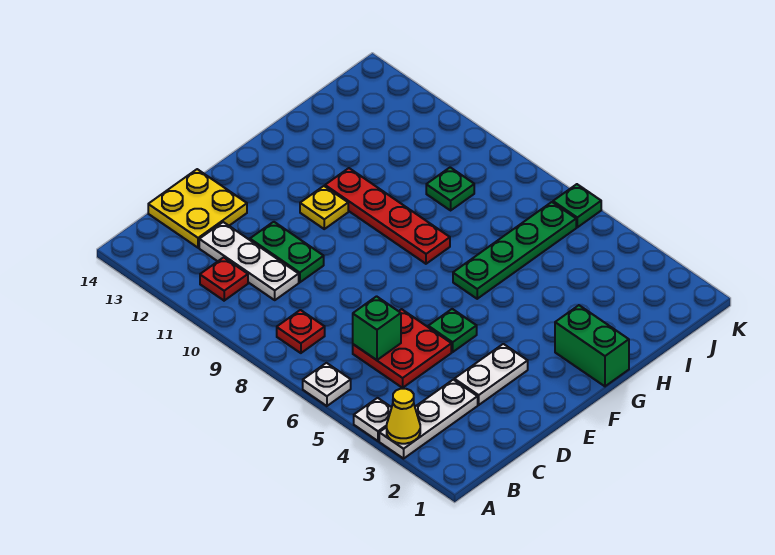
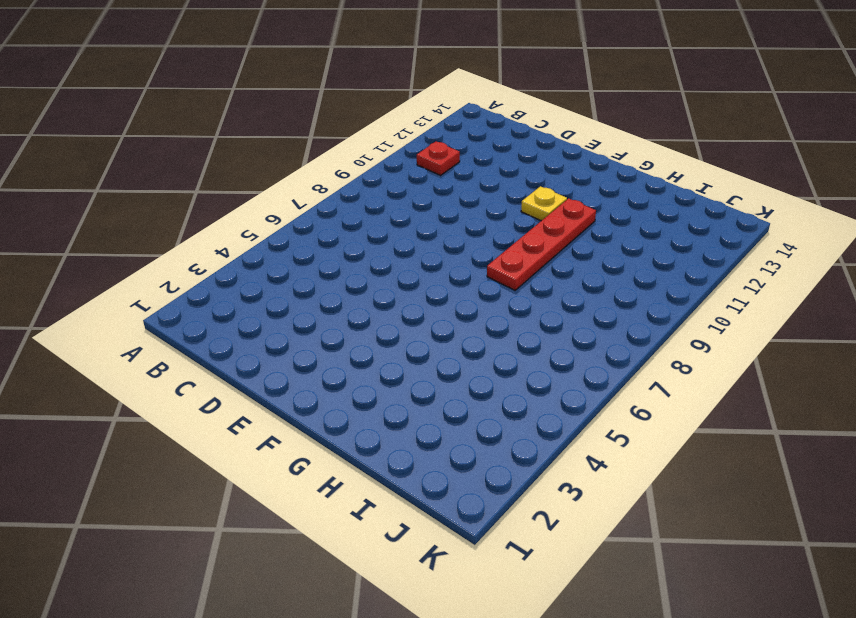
none -> white plate A3:C3 level 1
none -> white plate A4 level 1
none -> white plate A6 level 1

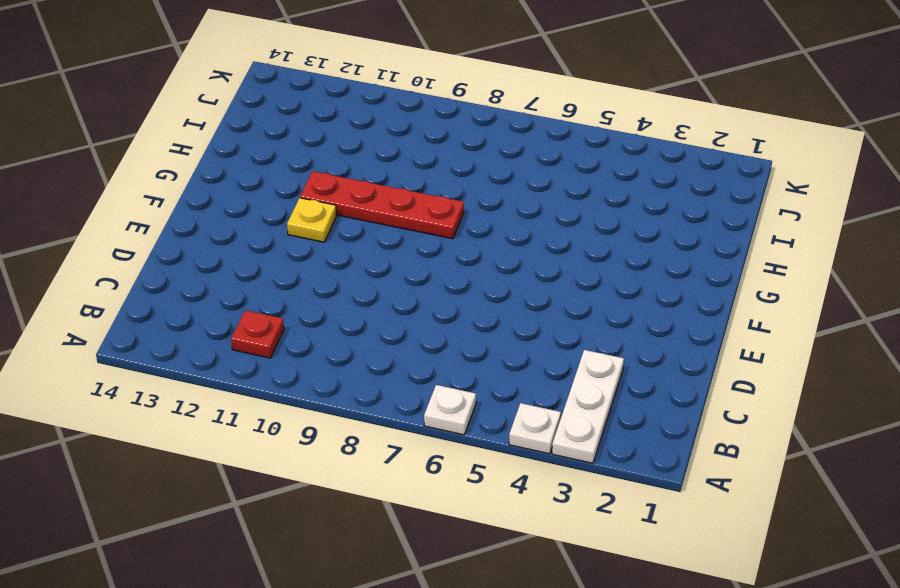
none -> red plate B8 level 1
none -> red plate C5:D6 level 1
none -> white plate C10:C12 level 1

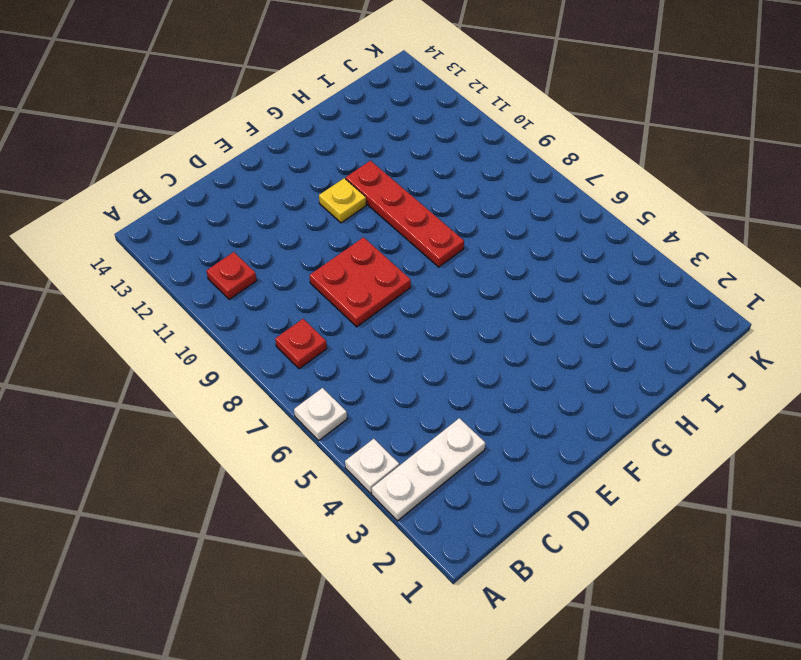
red plate D8:E9 level 1 -> red plate C5:D6 level 1
none -> white plate C10:C12 level 1
none -> yellow plate C13:D14 level 1
none -> white plate D3:E3 level 1

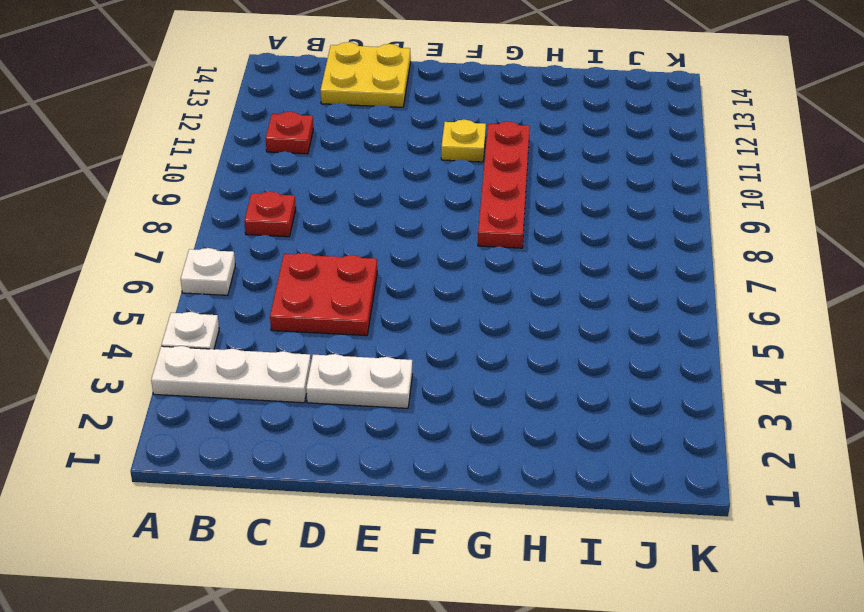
none -> white plate C10:C12 level 1
none -> green plate D10:D11 level 1
none -> green plate E5 level 1

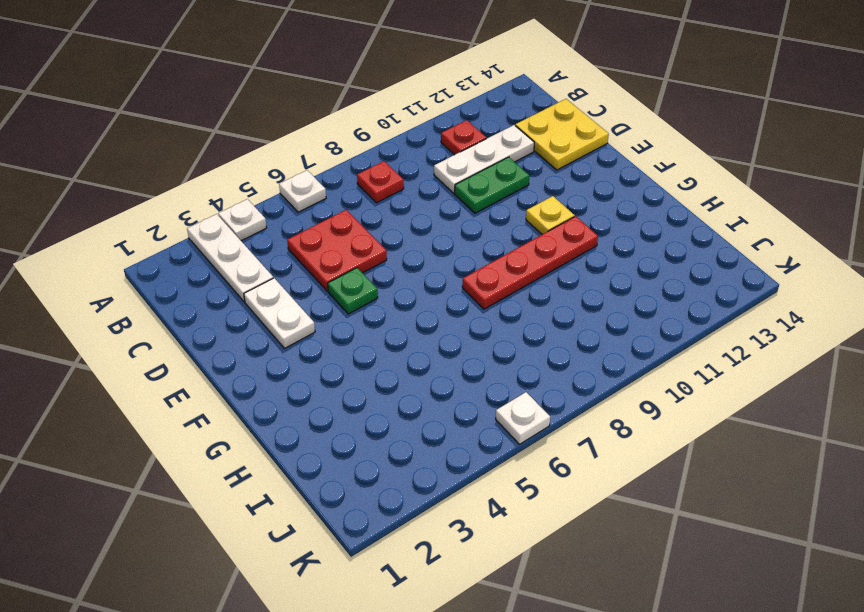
white plate K6 level 1 -> green plate K6 level 1
none -> green brick G1:G2 level 1
none -> green plate G6:J6 level 1
none -> green plate I9 level 1

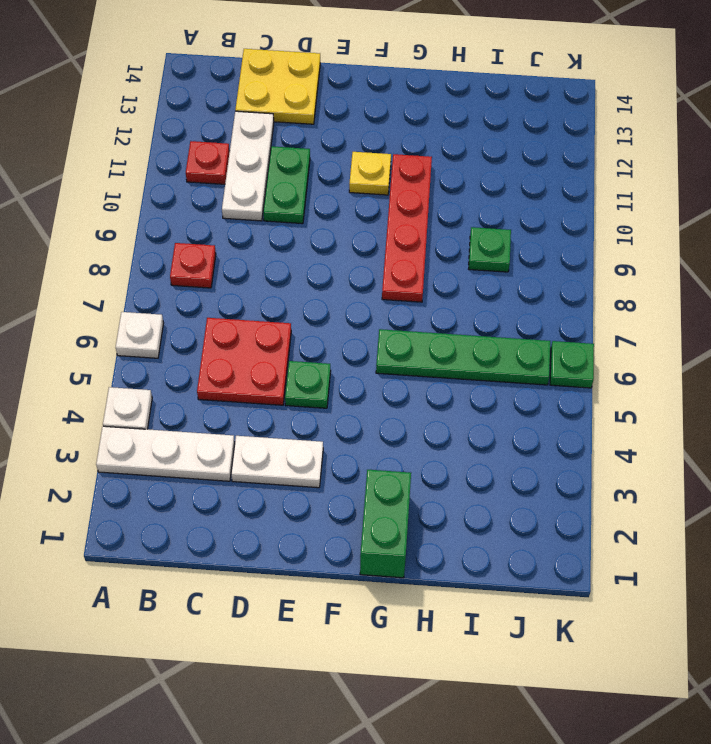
none -> yellow cone A3 level 2
none -> green brick C6 level 2

